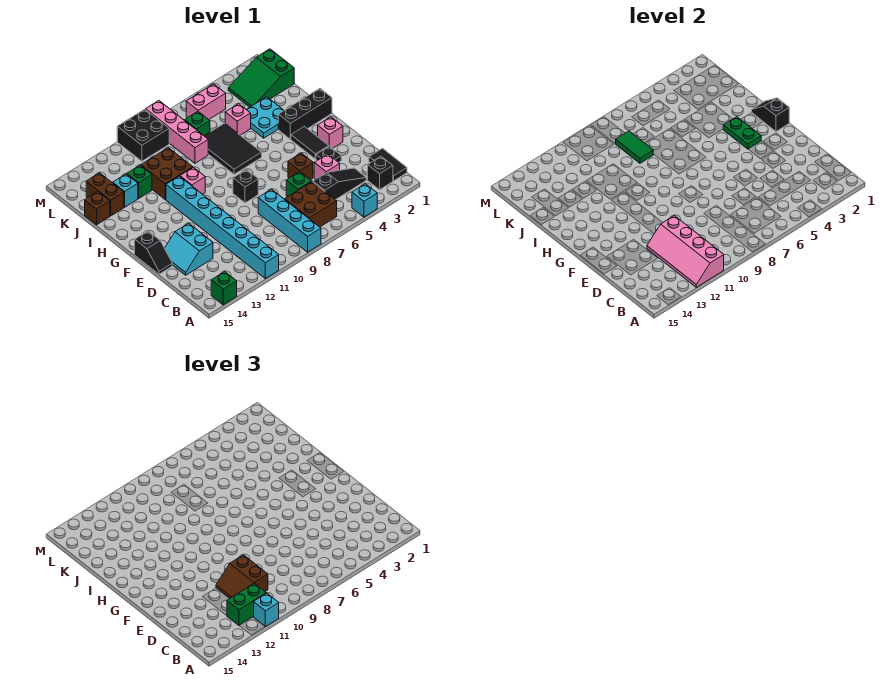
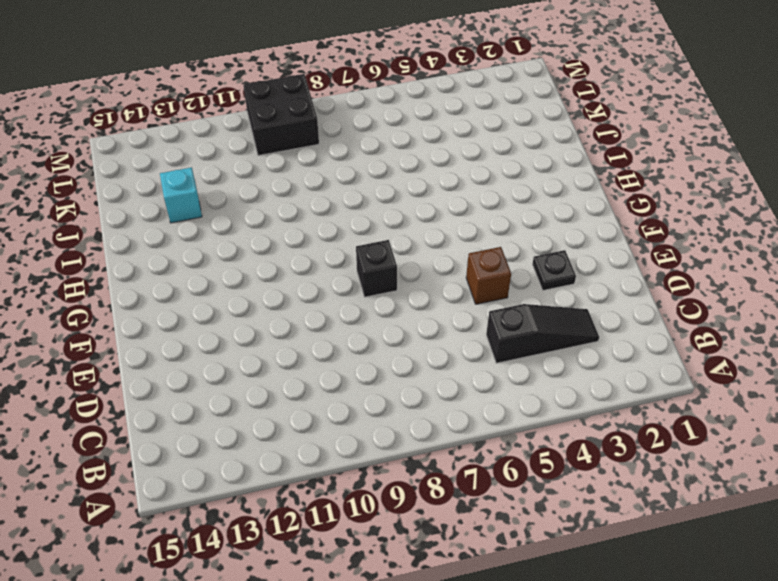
none -> cyan brick A4 level 1
none -> cyan brick A8:D8 level 1
none -> cyan brick A11:H11 level 1
none -> green brick A14 level 1

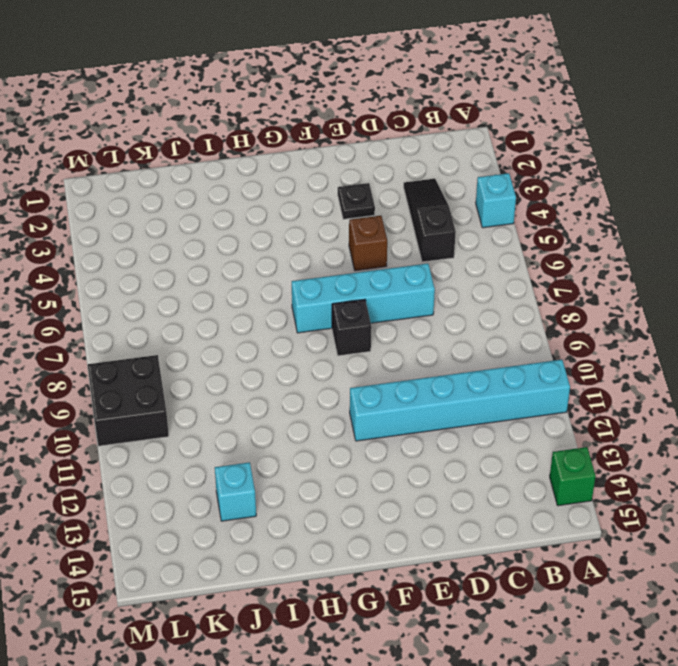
cyan brick A11:F11 level 1 -> cyan brick A11:H11 level 1
cyan brick D7:G7 level 1 -> cyan brick A8:D8 level 1
none -> black tile B1:C1 level 1
none -> black brick B2 level 1
none -> brown brick B6:C7 level 1
none -> pink brick D4 level 1

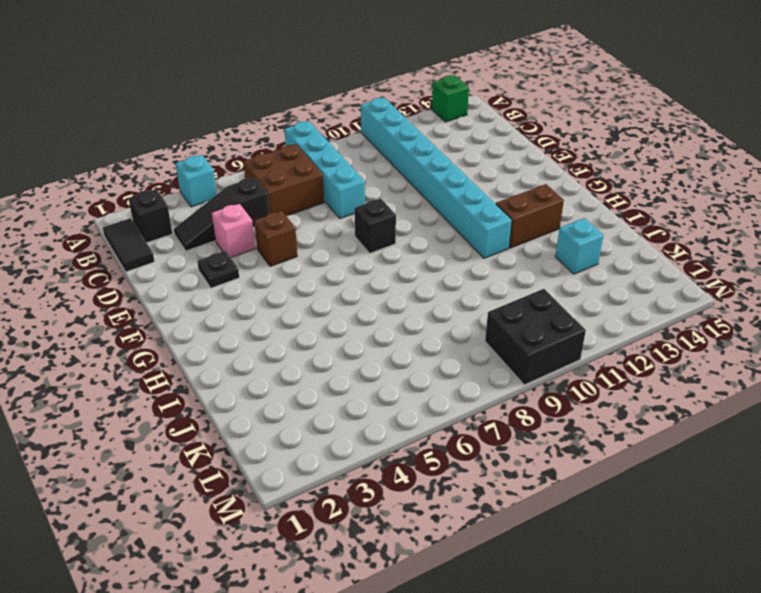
brown brick H12:H13 level 1 -> brown brick J14:K14 level 1
none -> green brick D6 level 1
none -> cyan slope D13:E14 level 1 top 13
none -> black slope E15:F15 level 1 top F
none -> pink brick F2 level 1

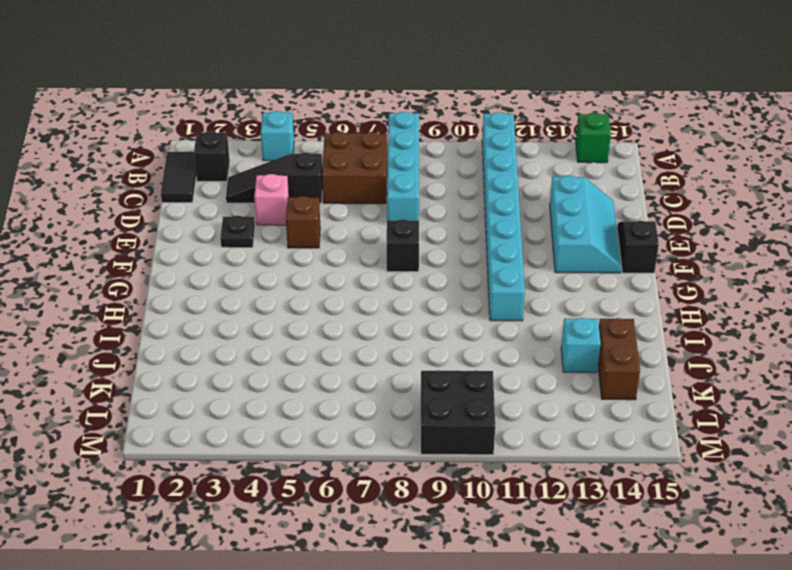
cyan slope D13:F14 level 1 top 13 -> cyan slope D13:E14 level 1 top 13
none -> green brick D6 level 1
none -> pink brick F2 level 1
none -> black tile F3:G3 level 1
none -> black brick H1:H3 level 1

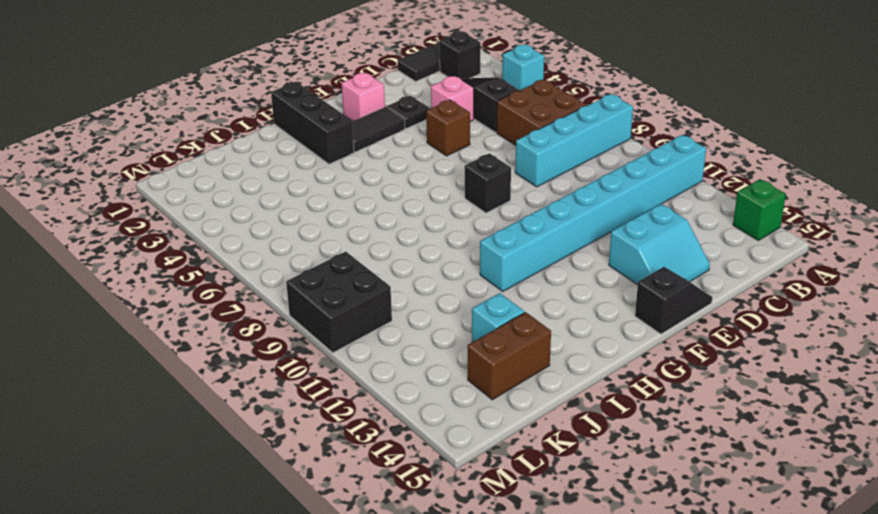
none -> green brick D6 level 1
none -> black tile H6:J7 level 1
none -> pink brick H10 level 1
none -> cyan plate I3:J4 level 1

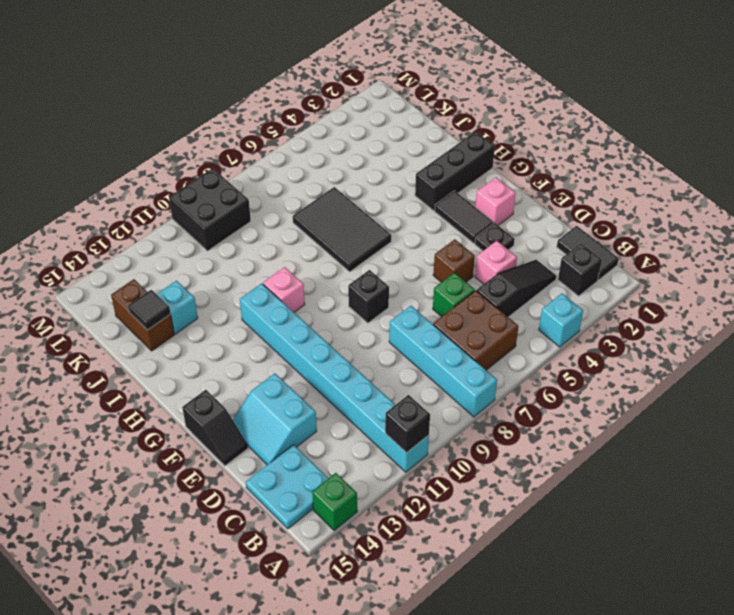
black brick A11 level 2 -> pink slope A11:D12 level 2 top 11
cyan plate B14:C15 level 1 -> cyan plate I3:J4 level 1
black tile J14 level 2 -> none
none -> brown brick I10:J11 level 1
none -> pink brick J5 level 1
none -> pink brick J8:M8 level 1
none -> green brick J12 level 1

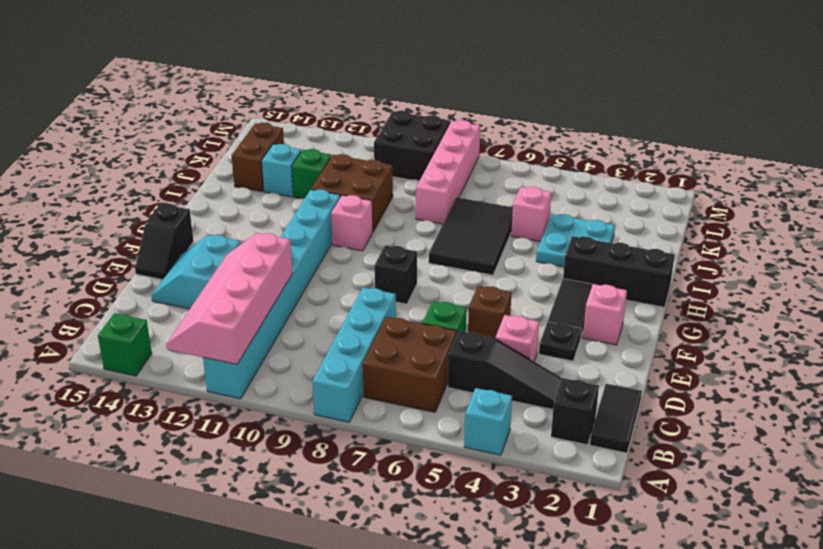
none -> brown brick J15 level 1
none -> green slope K1:L3 level 1 top 1
none -> green brick K7 level 1
none -> pink brick L5:L6 level 1

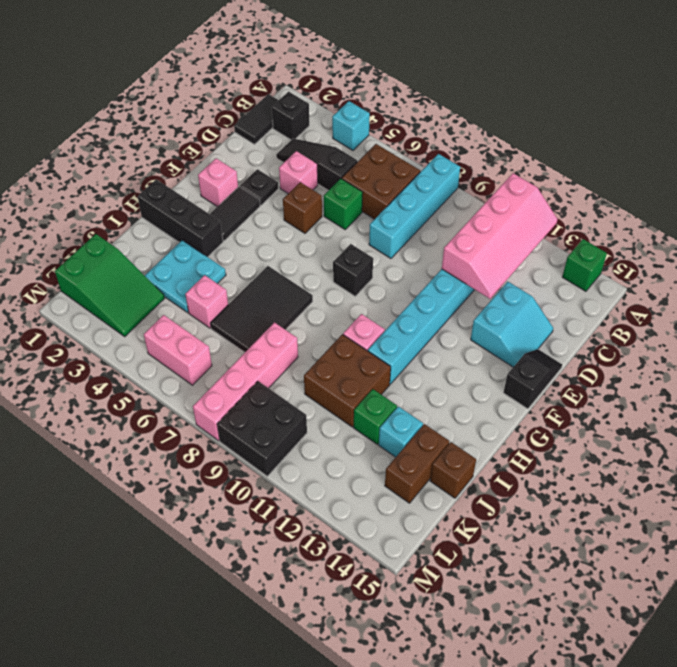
none -> green brick K7 level 1
none -> black slope G1:H1 level 2 top G
none -> green plate G3:H3 level 2
none -> green tile J8:K8 level 2

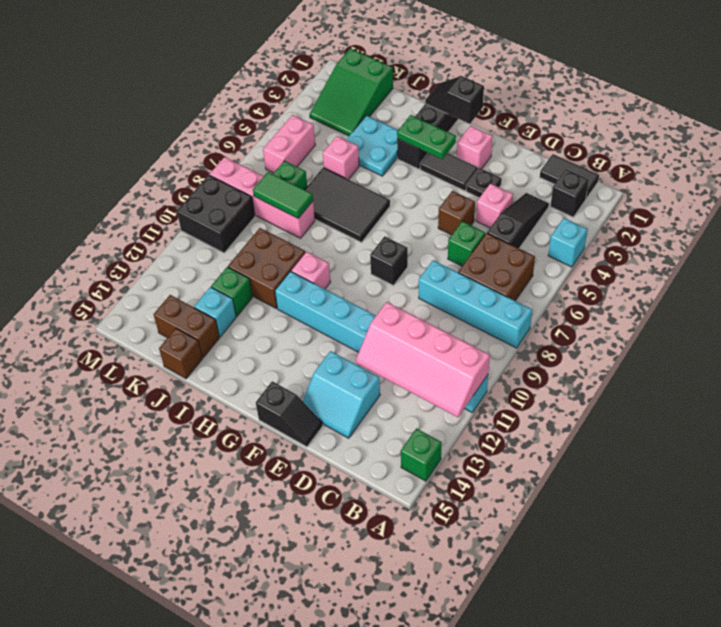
none -> cyan brick A11 level 3
none -> green brick B11:B12 level 3
none -> brown slope C10:D11 level 3 top 10

